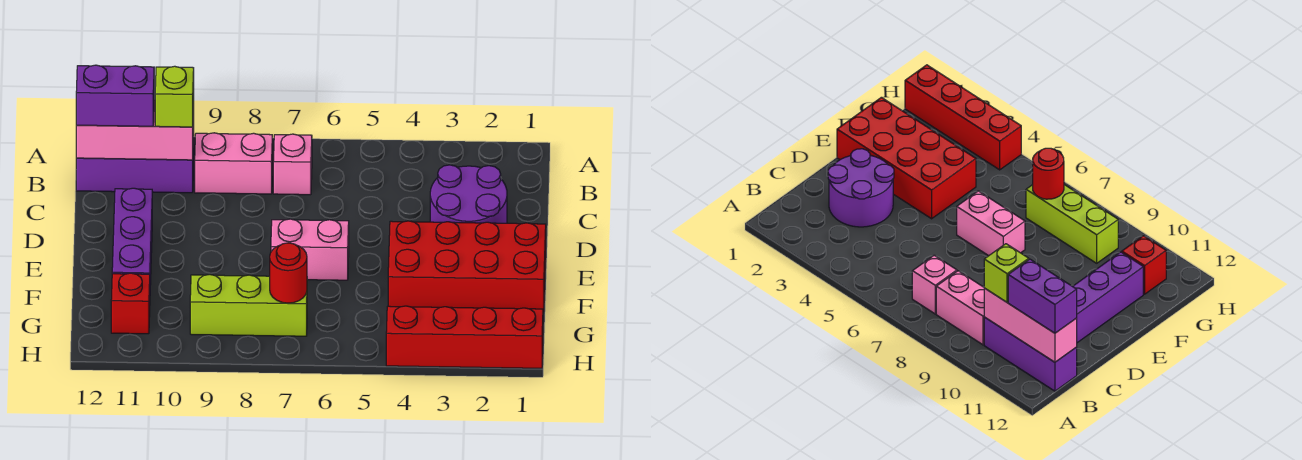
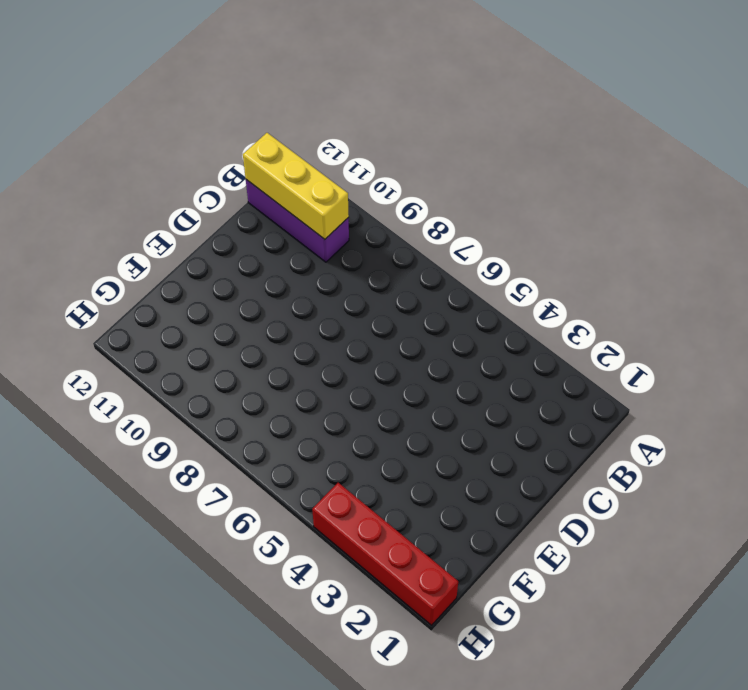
yellow brick B10:B12 level 2 -> pink brick B10:B12 level 2
none -> pink brick B7 level 1
none -> pink brick B8:B9 level 1
none -> purple round brick C2:D3 level 1

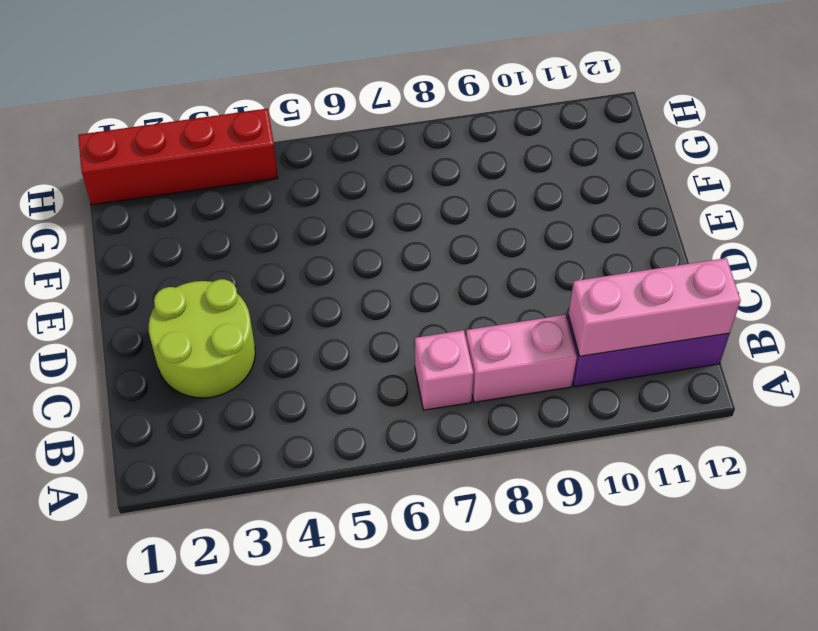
lime round brick C2:D3 level 1 -> purple round brick C2:D3 level 1
none -> purple brick D11:F11 level 1
none -> red brick E1:F4 level 1
none -> pink brick E6:E7 level 1

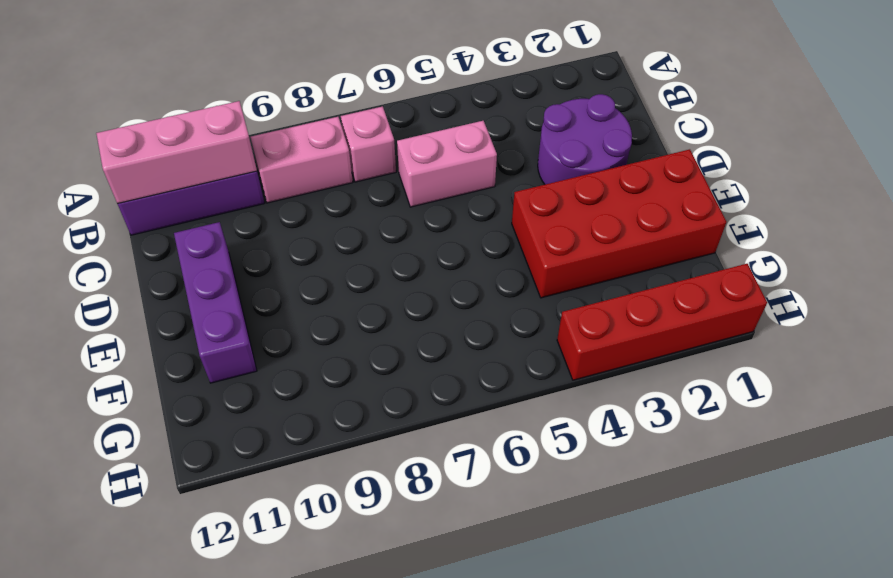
pink brick C5:C6 level 1 -> pink brick E6:E7 level 1
none -> lime brick G7:G9 level 1
none -> red brick G11 level 1
none -> red round brick G7 level 2

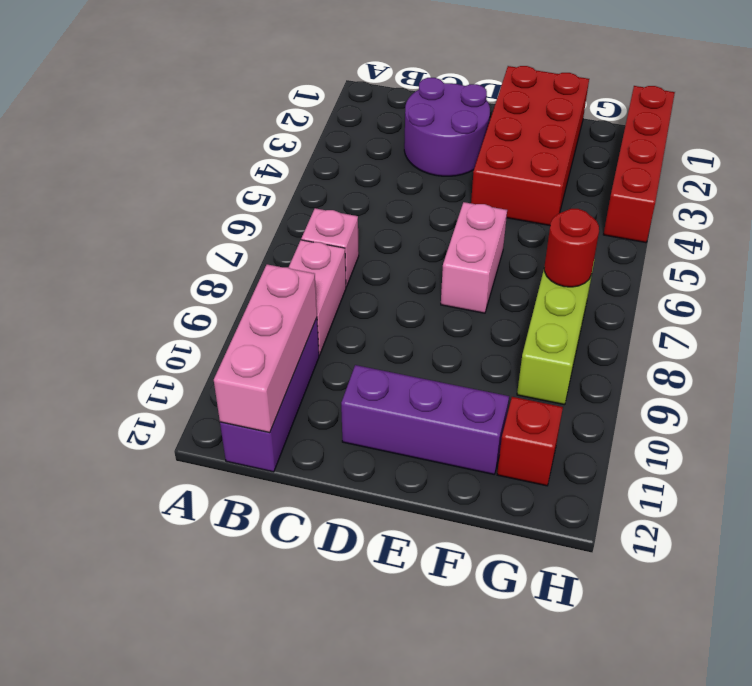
none -> lime brick B10 level 3
none -> purple brick B11:B12 level 3

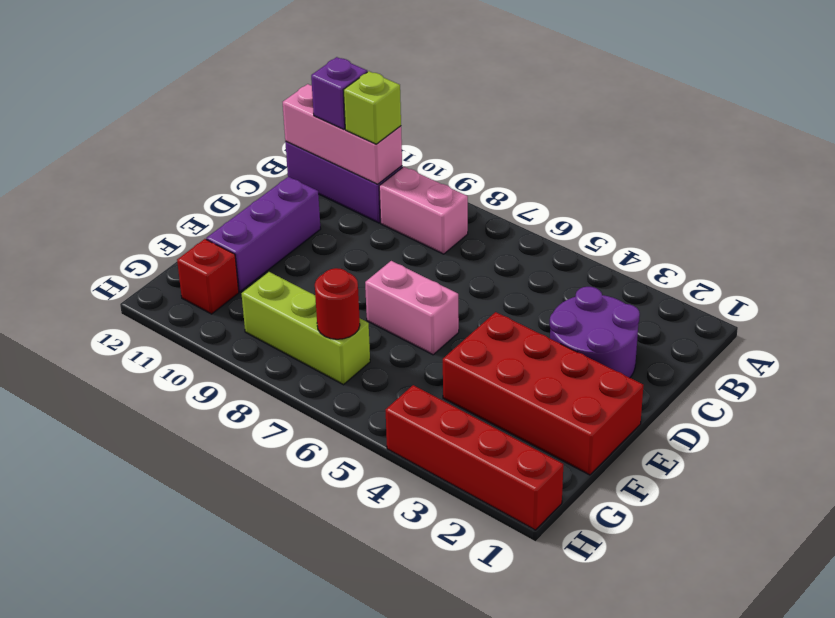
purple brick B11 level 3 -> purple brick B11:B12 level 3
none -> pink brick B7 level 1

